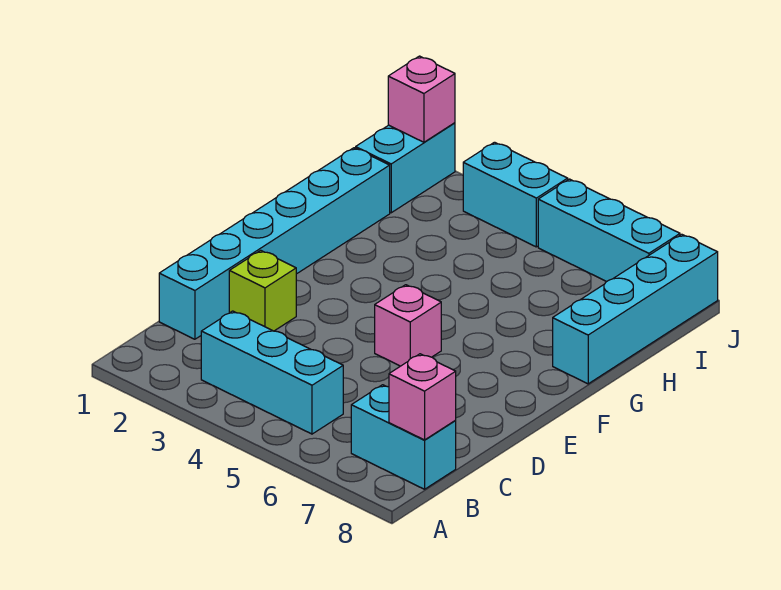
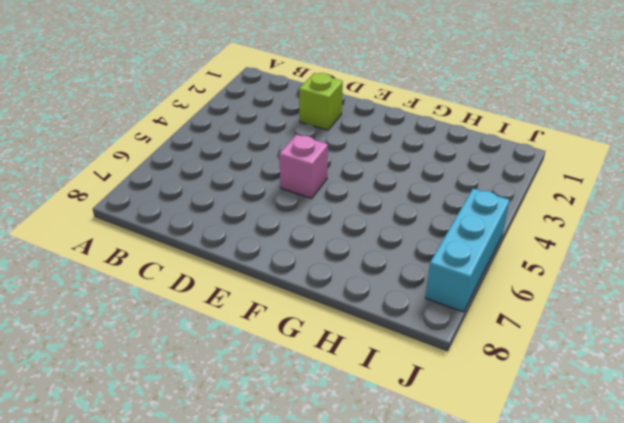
none -> cyan brick B3:B5 level 1
none -> cyan brick B7:B8 level 1

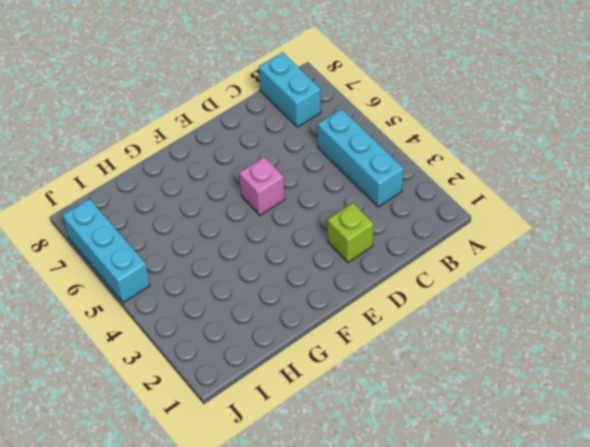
none -> cyan brick C1:H1 level 1
none -> cyan brick G8:J8 level 1

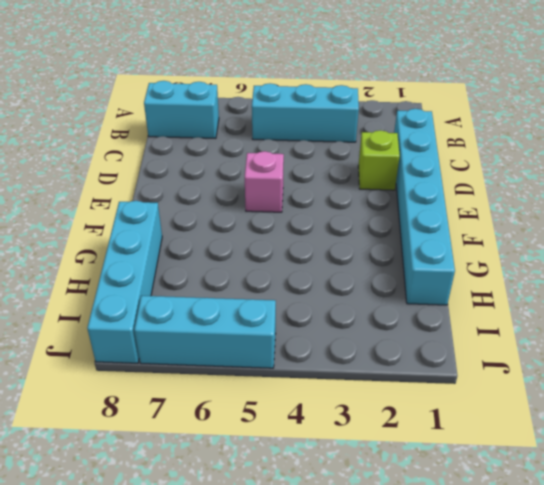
none -> cyan brick I1:J1 level 1
none -> cyan brick J3:J4 level 1

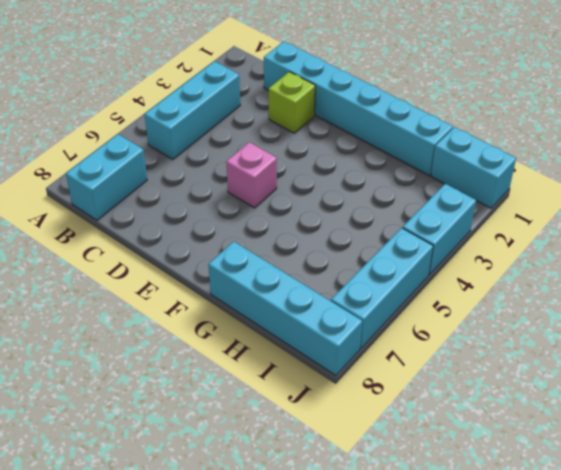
none -> pink brick B8 level 2
none -> pink brick J1 level 2

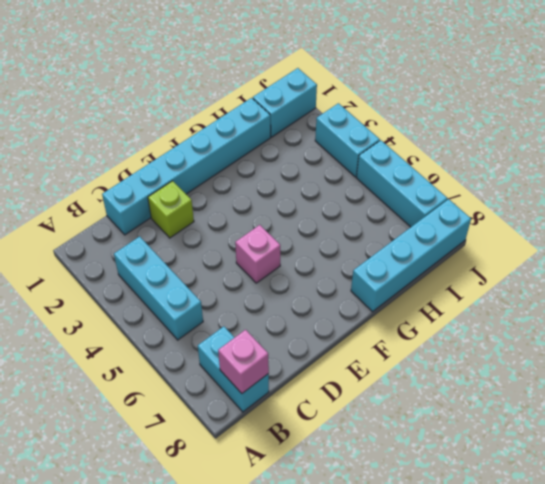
none -> pink brick J1 level 2

